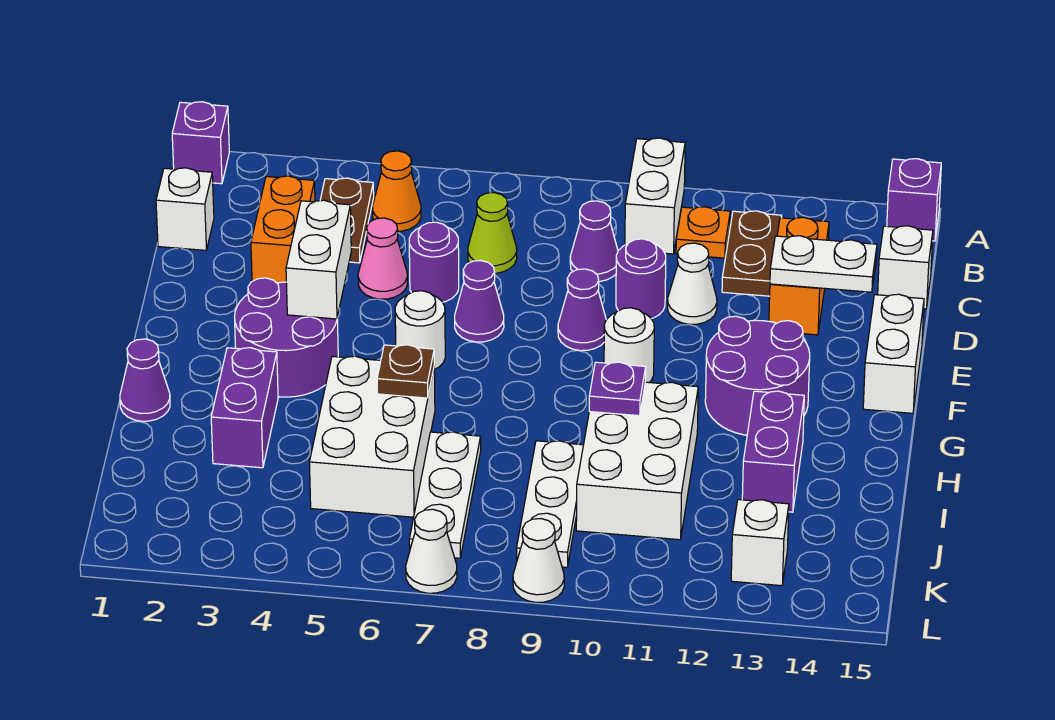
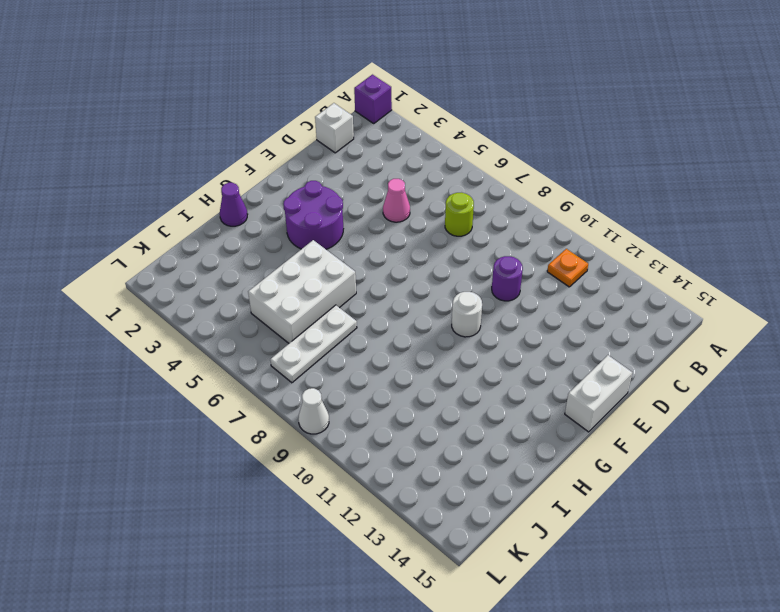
lime round brick C7 level 1 -> lime cone C7 level 1
none -> white brick A10:B10 level 1
none -> purple brick A15 level 1
none -> brown plate B4:C4 level 1
none -> orange cone B5 level 1

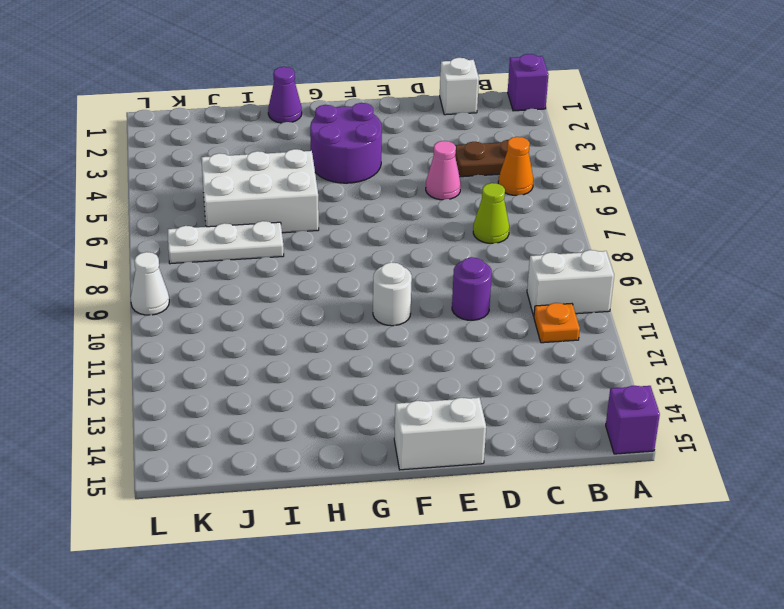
none -> brown plate B12:C12 level 1
none -> orange brick C3:D3 level 1
none -> purple cone C9 level 1
none -> orange brick C13:D13 level 1

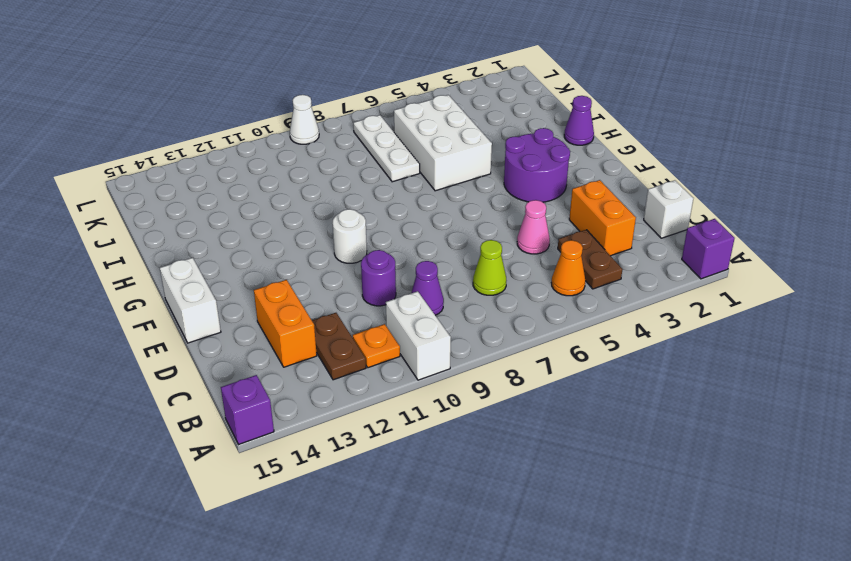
none -> white brick C15 level 1
none -> purple round brick D6 level 1
none -> white cone D11 level 1
none -> purple cone E7 level 1

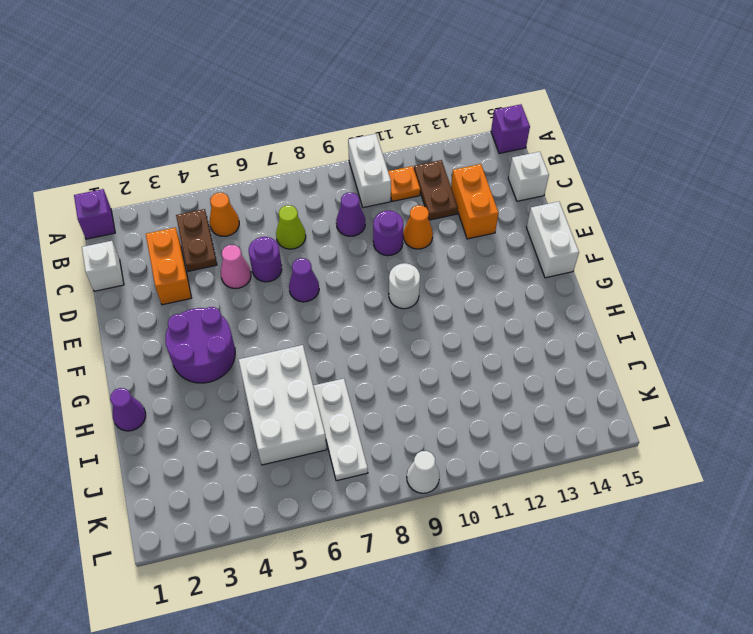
orange cone D11 level 1 -> white cone D11 level 1
none -> purple cone E9 level 1
none -> white round brick F6 level 1
none -> purple round brick F12:G13 level 1
none -> purple brick H3:I3 level 1

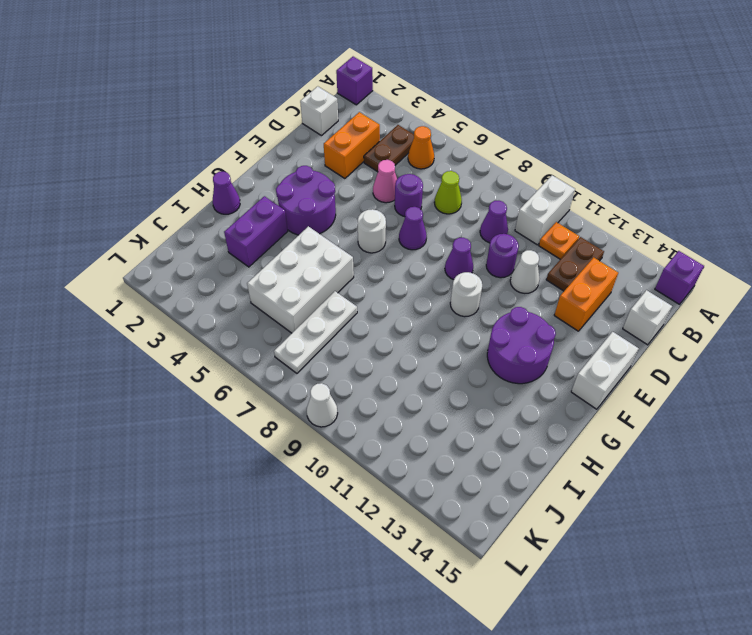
none -> white brick H10:J11 level 1
none -> purple brick H13:I13 level 1
none -> white plate I9:K9 level 1
none -> white brick K13 level 1

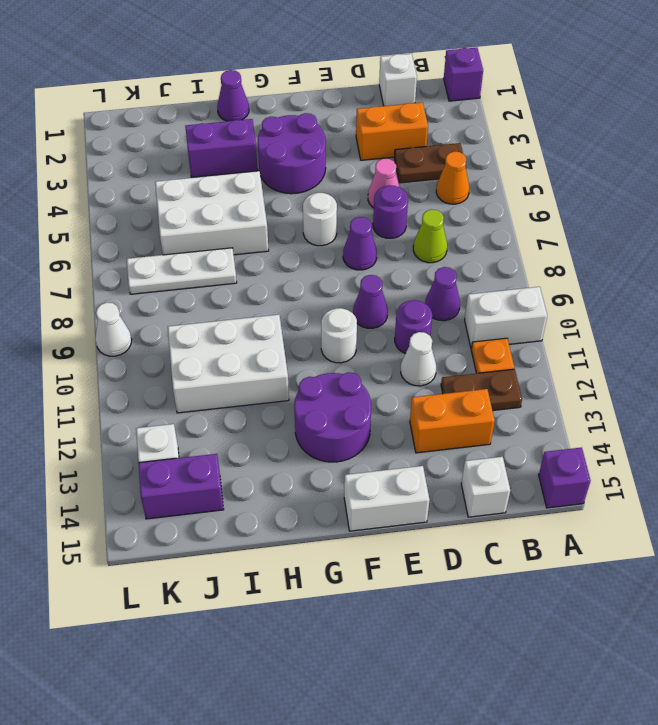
purple brick J14:K14 level 1 -> purple brick H13:I13 level 1
none -> white plate I9:K9 level 1
none -> white cone L7 level 1
none -> white plate D13:D14 level 2
none -> white brick E4:F4 level 2

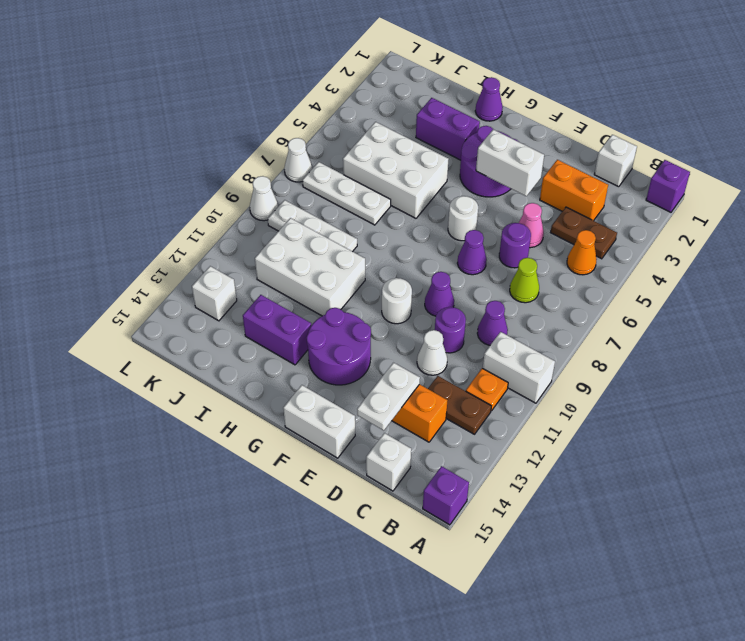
none -> brown plate H6 level 2
none -> purple plate H10 level 2

